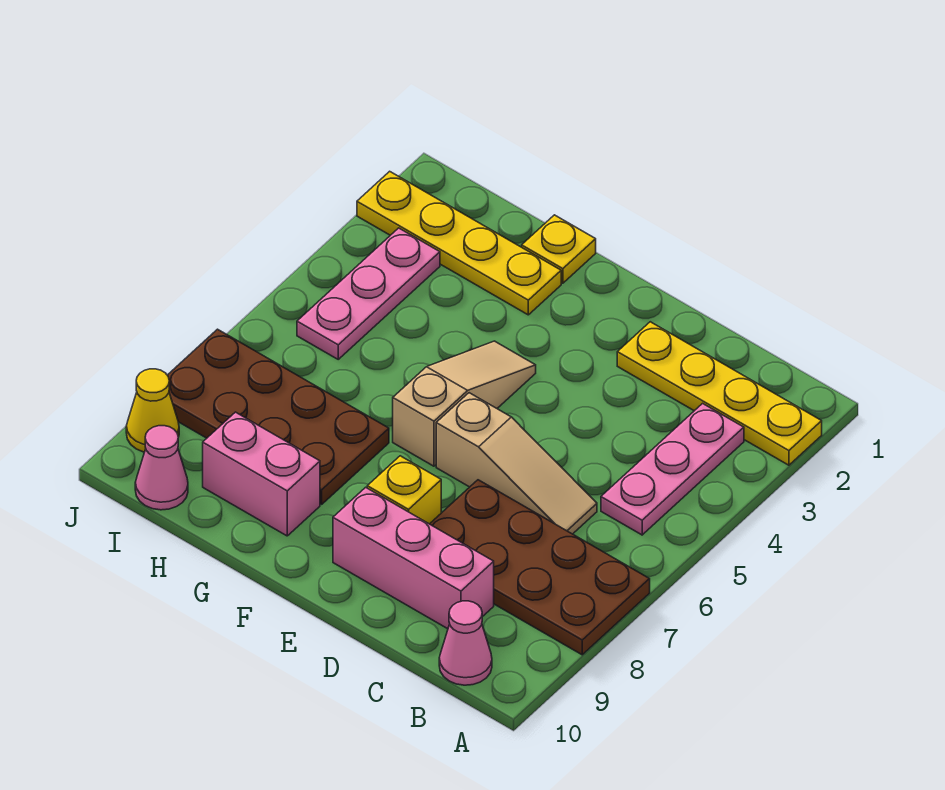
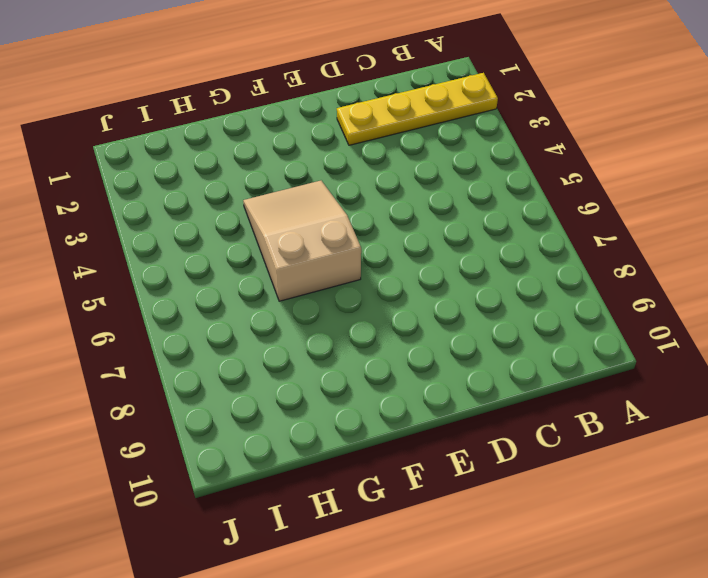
tan slope F4:G6 level 1 top 6 -> tan slope F4:F6 level 1 top 6
none -> brown plate A7:D8 level 1
none -> pink plate B3:B5 level 1
none -> pink cone B10 level 1

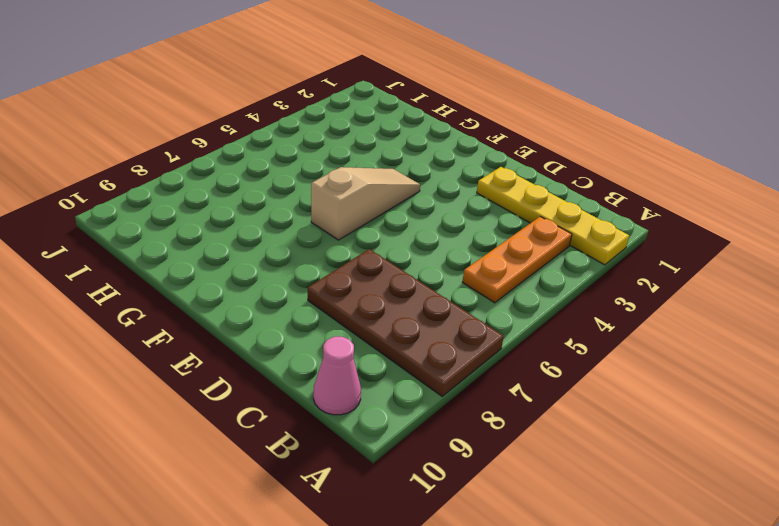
orange plate B3:B5 level 1 -> pink plate B3:B5 level 1
none -> tan slope C6:E6 level 1 top E
none -> pink brick C9:E9 level 1
none -> yellow brick E8 level 1

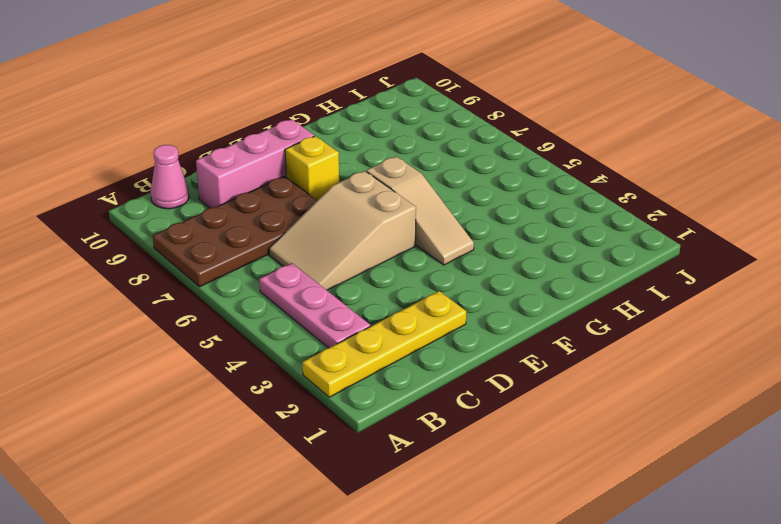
tan slope C5:E6 level 1 top E -> tan slope C6:E6 level 1 top E
none -> yellow plate G1 level 1
none -> yellow plate G2:J2 level 1
none -> brown plate G7:J8 level 1

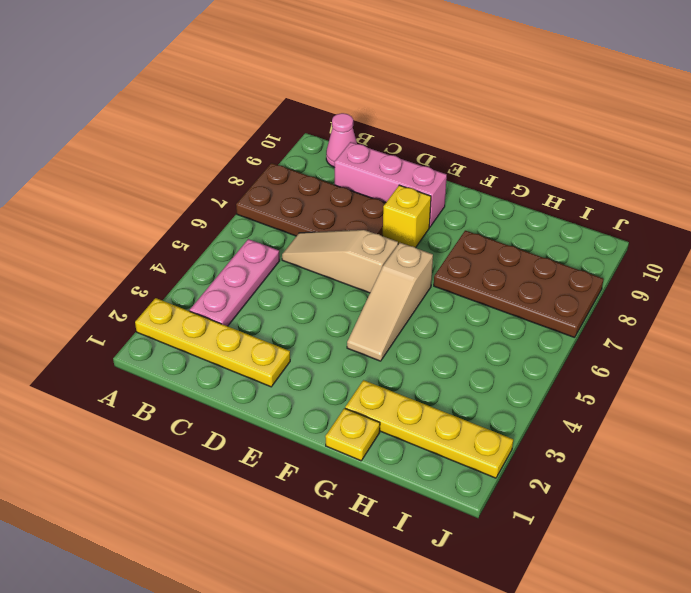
none -> pink brick G9:H9 level 1
none -> pink plate I3:I5 level 1
none -> pink cone I10 level 1

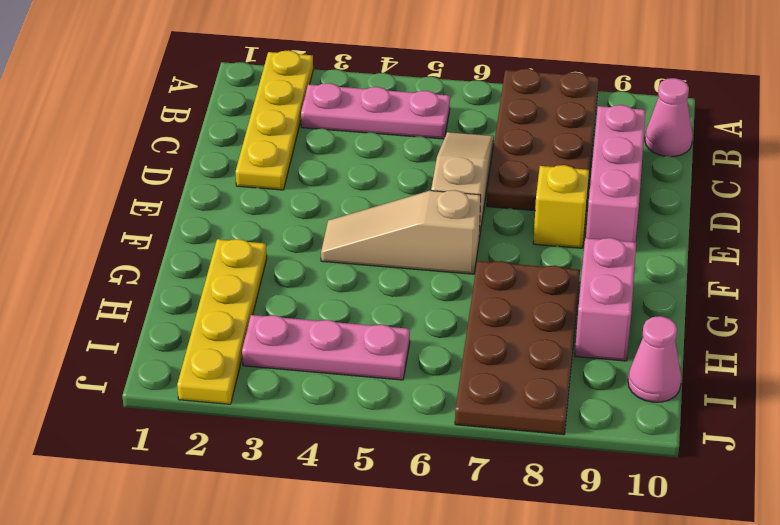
none -> yellow plate G1 level 1
none -> yellow cone J9 level 1

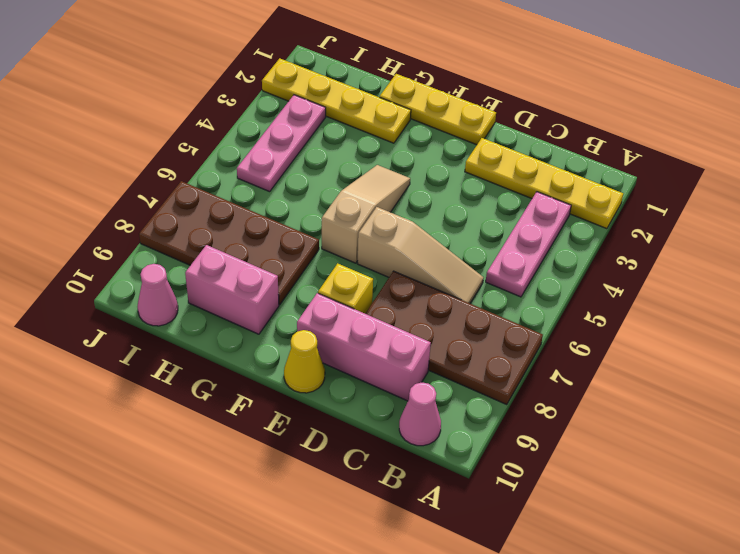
yellow plate E1:G1 level 1 -> yellow plate G1 level 1
yellow cone E10 level 1 -> yellow cone J9 level 1

